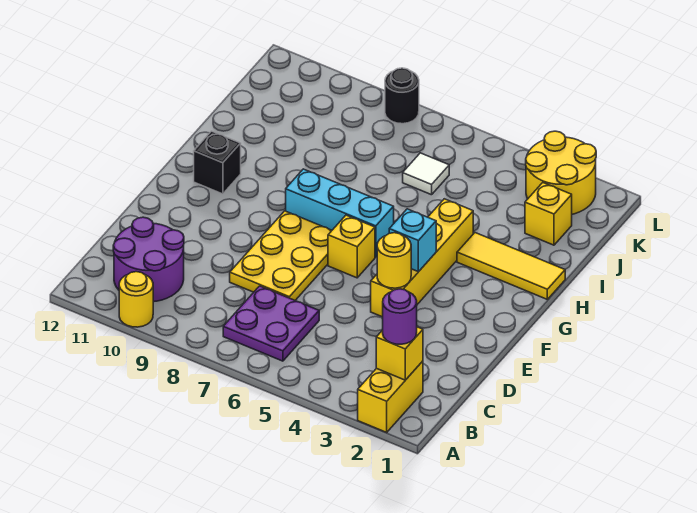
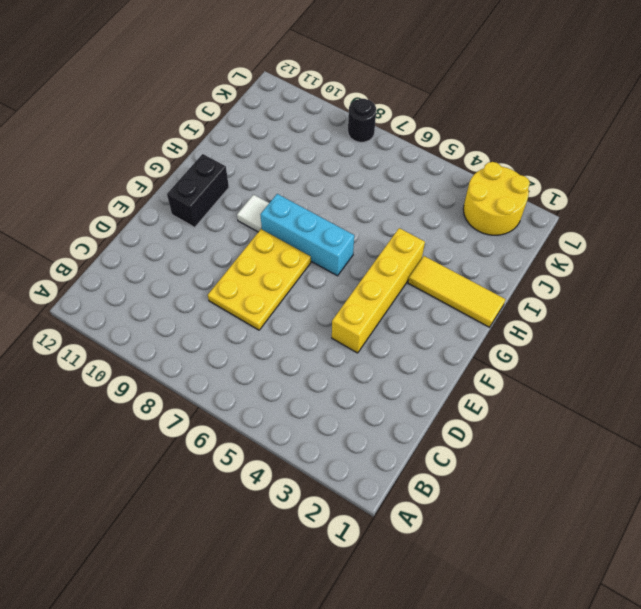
black brick F11:G11 level 1 -> black brick G11 level 1
white tile G9 level 1 -> white tile J6 level 1
none -> yellow brick A2:B2 level 1
none -> yellow round brick A10 level 1
none -> purple plate B6:C7 level 1

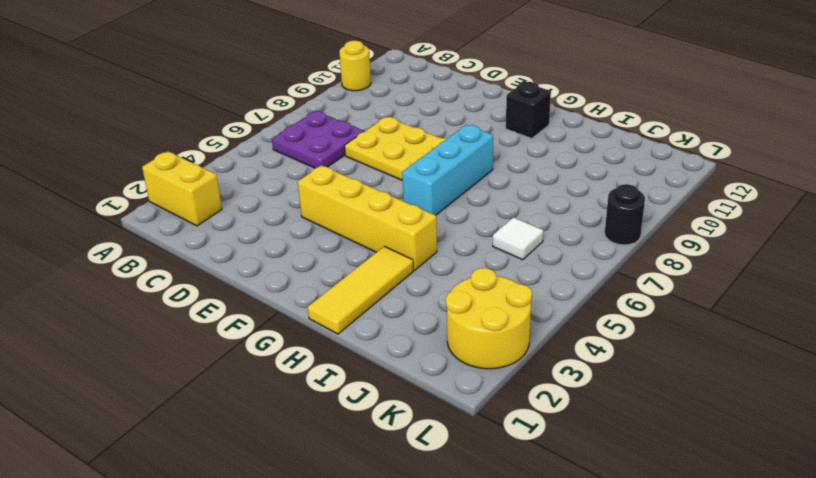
none -> purple round brick B10:C11 level 1
none -> yellow brick F6 level 1
none -> yellow brick J2 level 1

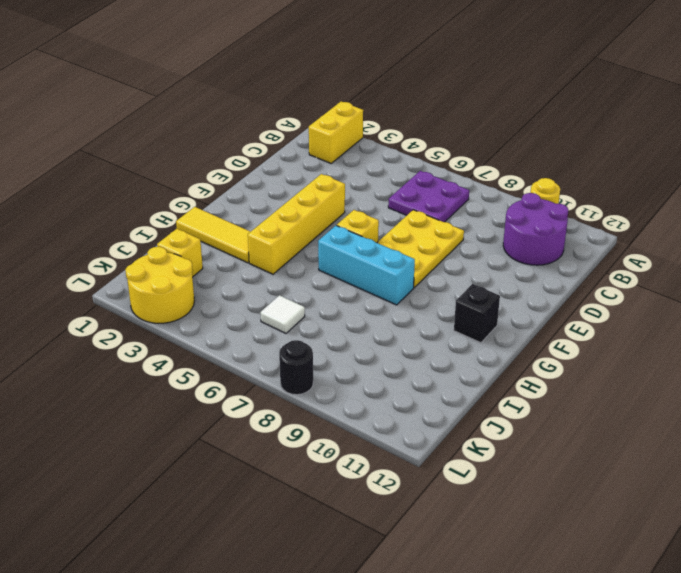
none -> yellow brick B2 level 2
none -> yellow round brick E4 level 2
none -> cyan brick F4 level 2

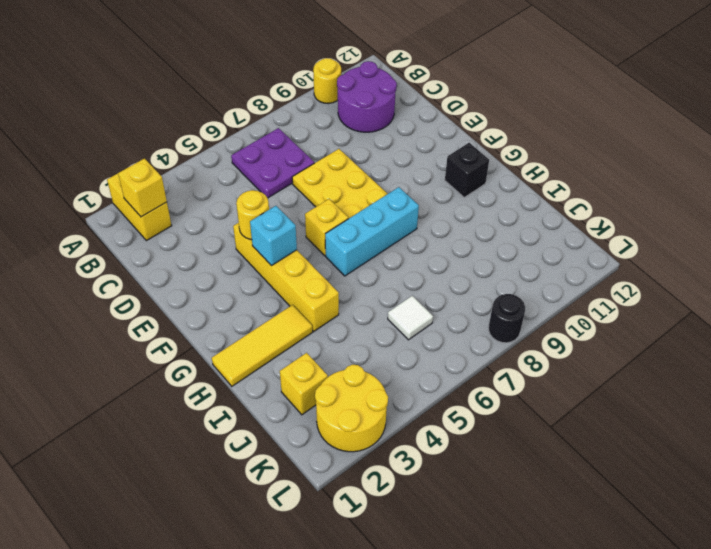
none -> purple round brick B2 level 3

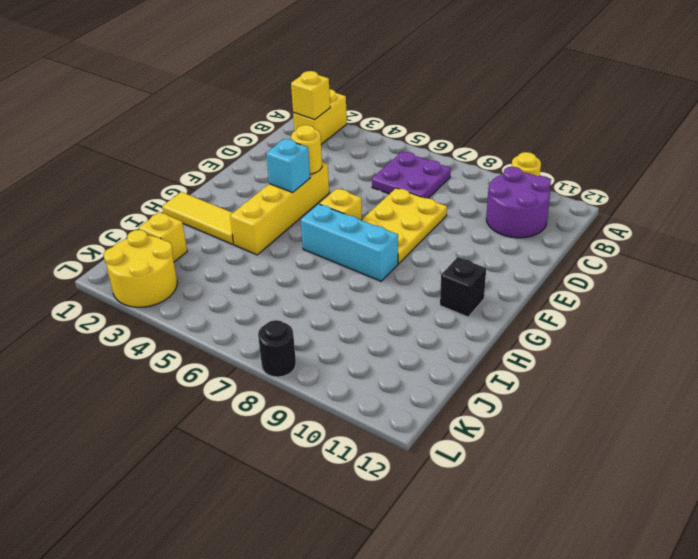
none -> white tile J6 level 1
none -> purple round brick B2 level 3

